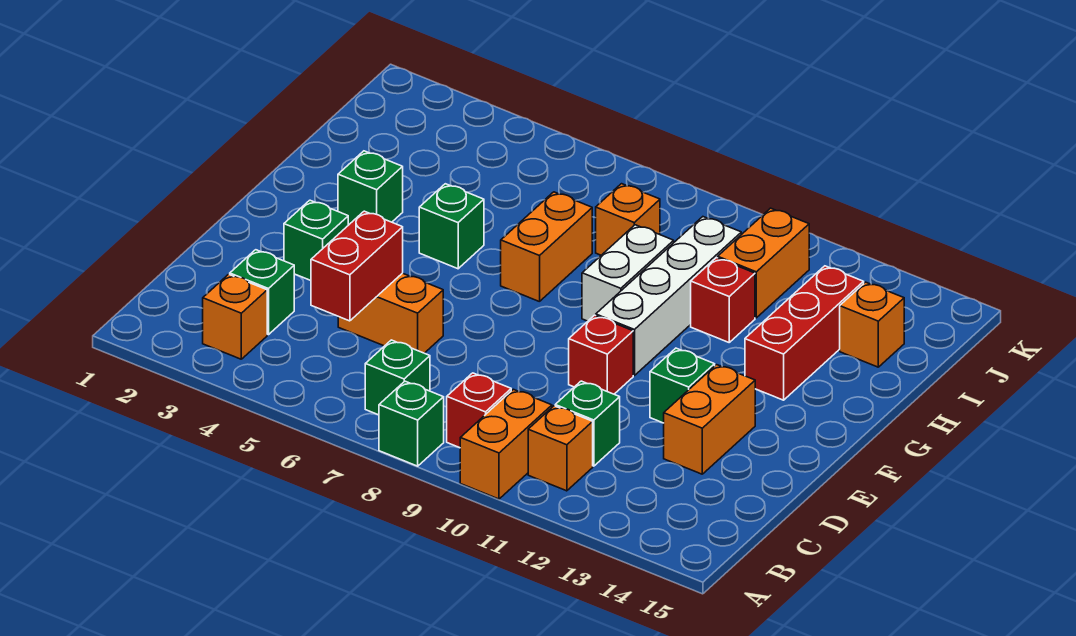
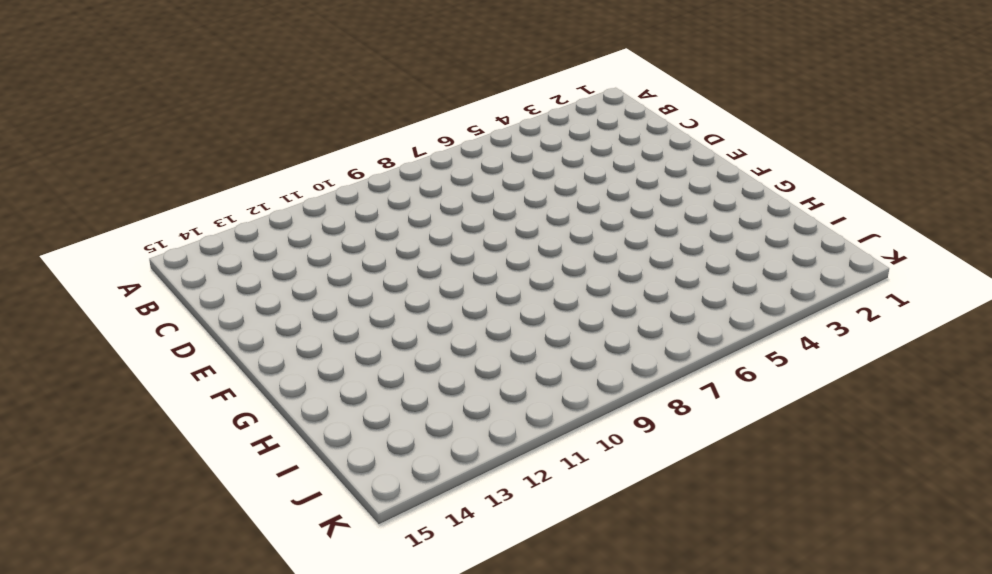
none -> green brick A8 level 1
none -> orange brick A10:B10 level 1
none -> orange brick B3 level 1

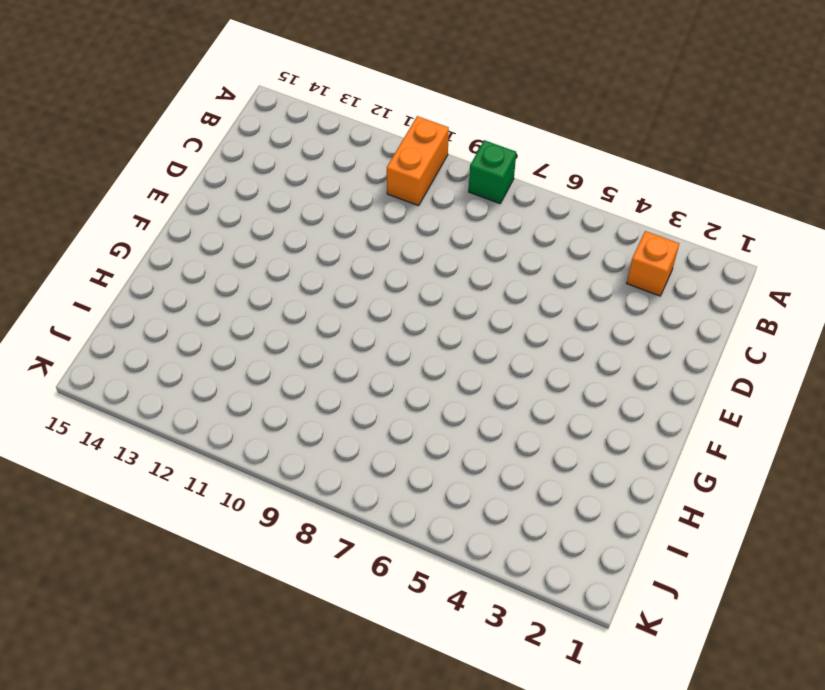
none -> green brick B7 level 1
none -> red brick B9 level 1
none -> orange brick B11 level 1

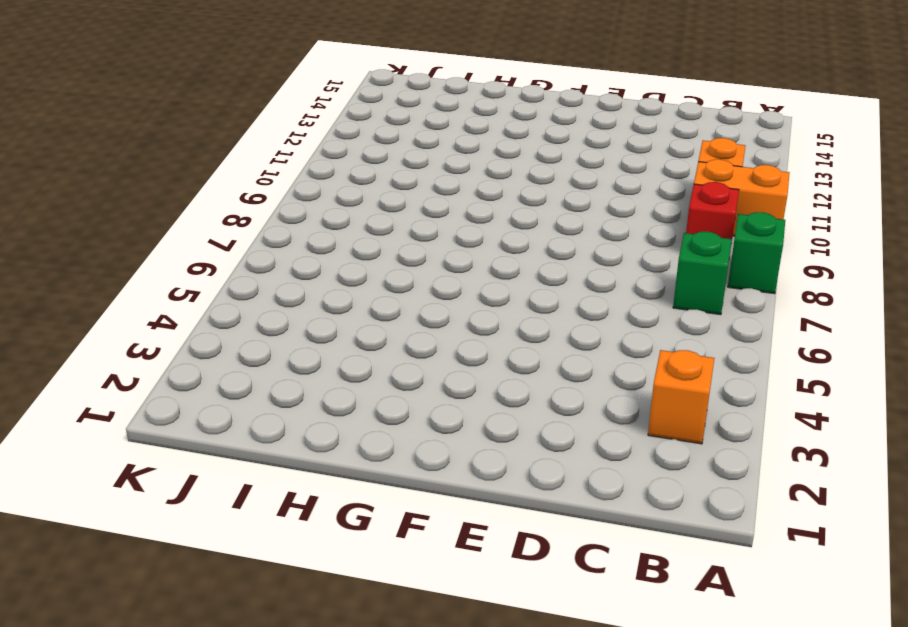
none -> green brick C3 level 1
none -> green brick C11 level 1
none -> orange brick D5:D6 level 1

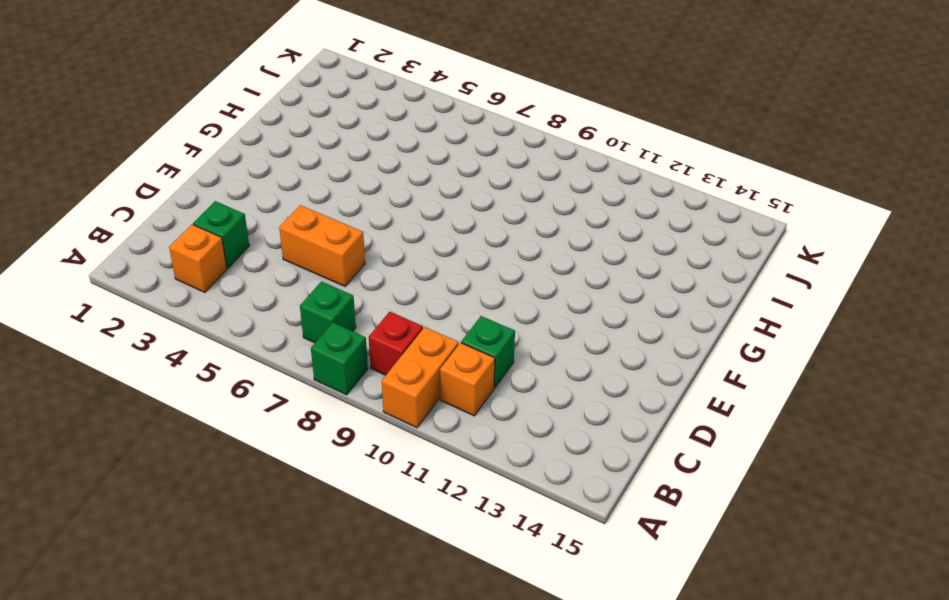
none -> orange brick D13:E13 level 1
none -> green brick E3 level 1
none -> red brick E10 level 1

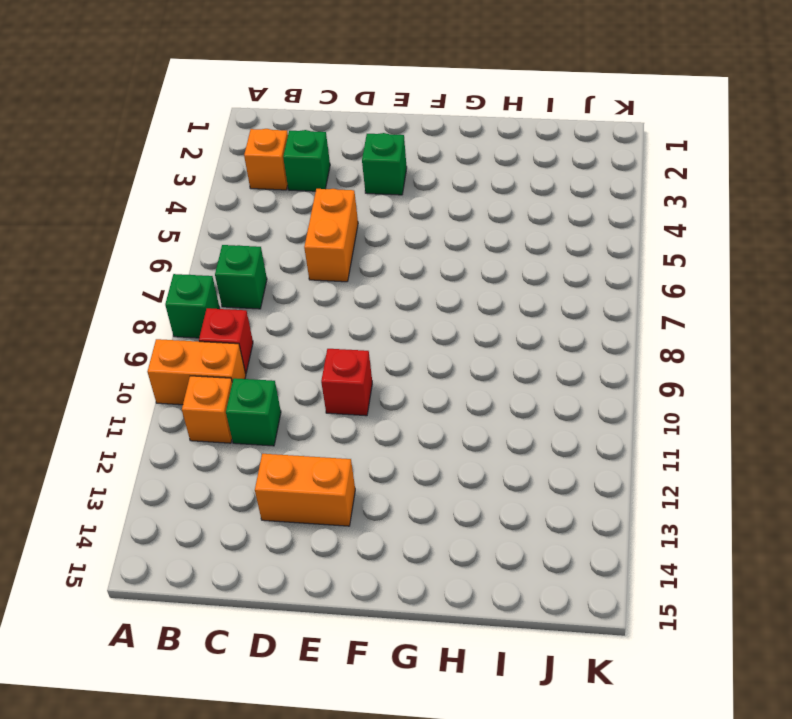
none -> green brick E12 level 1
none -> white brick F10:I10 level 1
none -> green brick G3 level 1

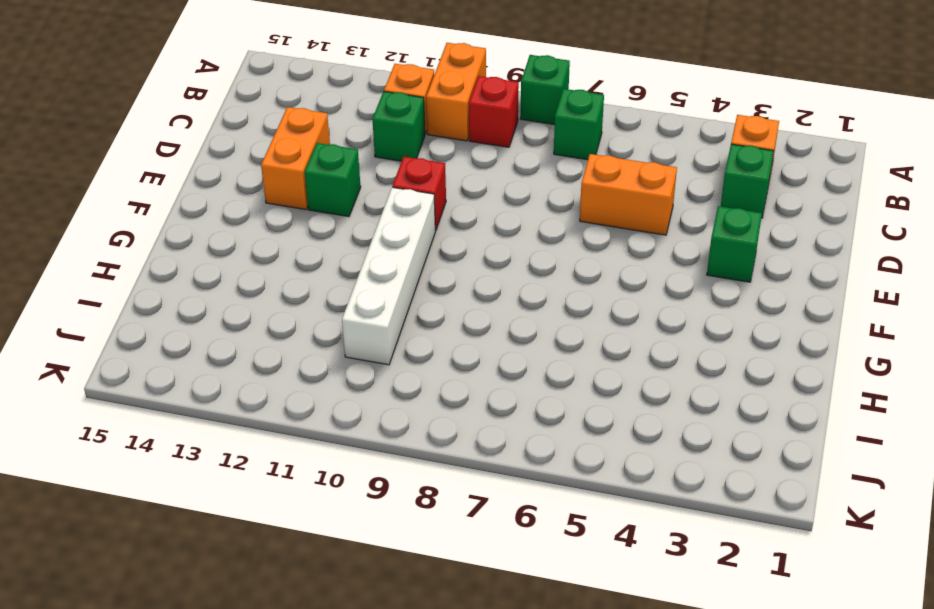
none -> green brick G3 level 1
none -> green brick G5 level 1
none -> orange brick G7:H7 level 1

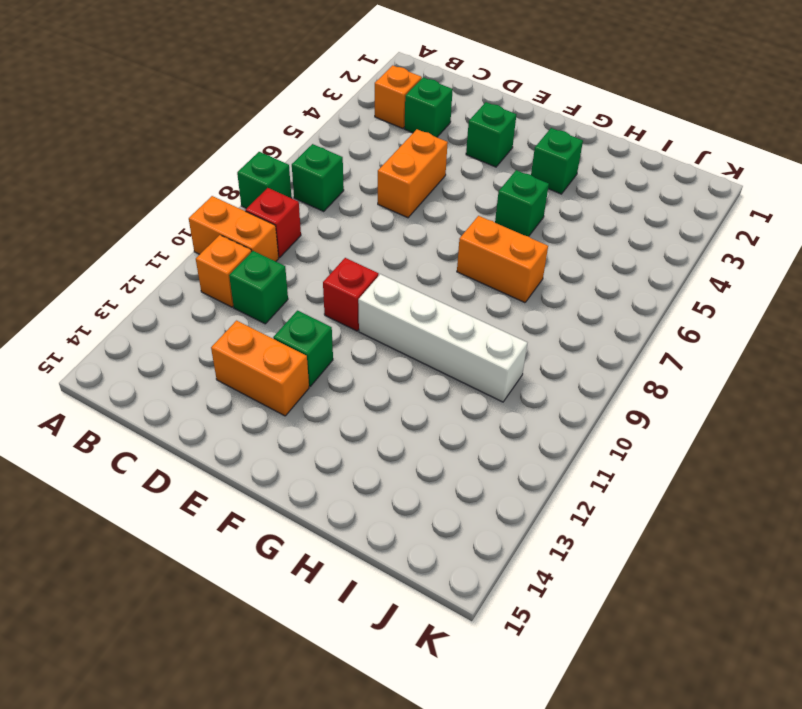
none -> white brick G9:H9 level 1
none -> red brick G13:I13 level 1
none -> red brick H11 level 1

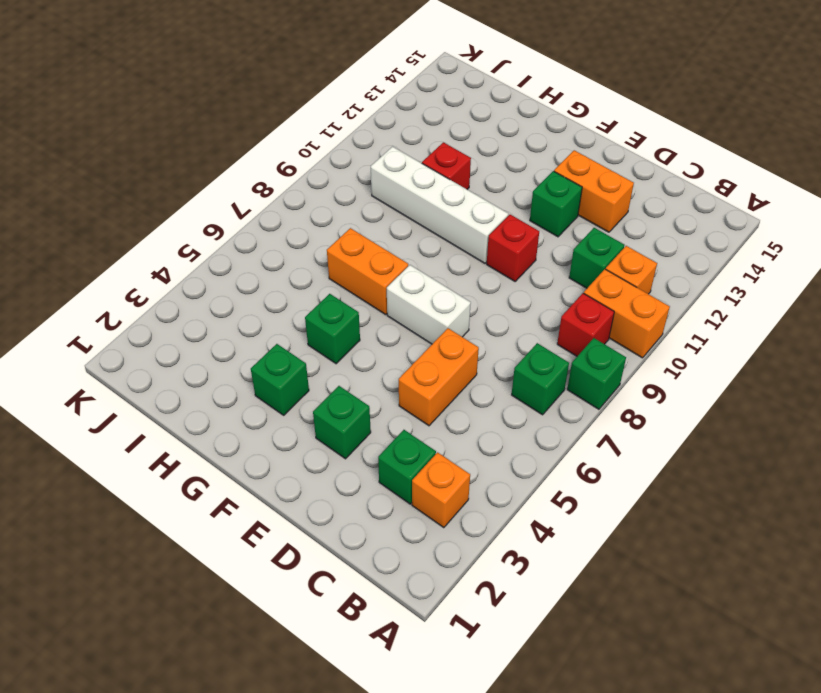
white brick E7:F7 level 1 -> white brick G9:H9 level 1
none -> red brick G13:I13 level 1
none -> orange brick I8 level 1
none -> orange brick I11:J11 level 1

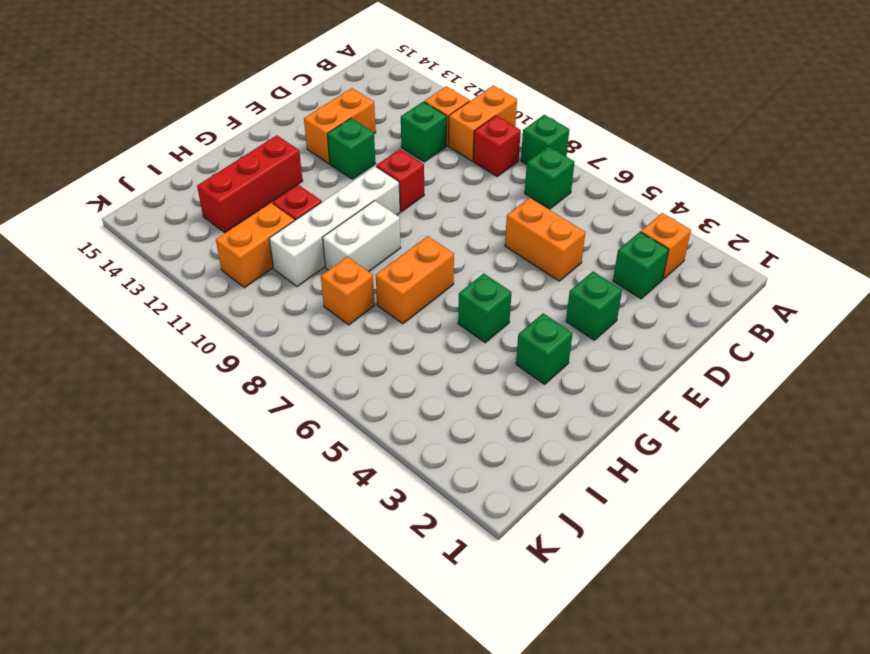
none -> orange brick I14 level 1
none -> red brick C5:D5 level 2

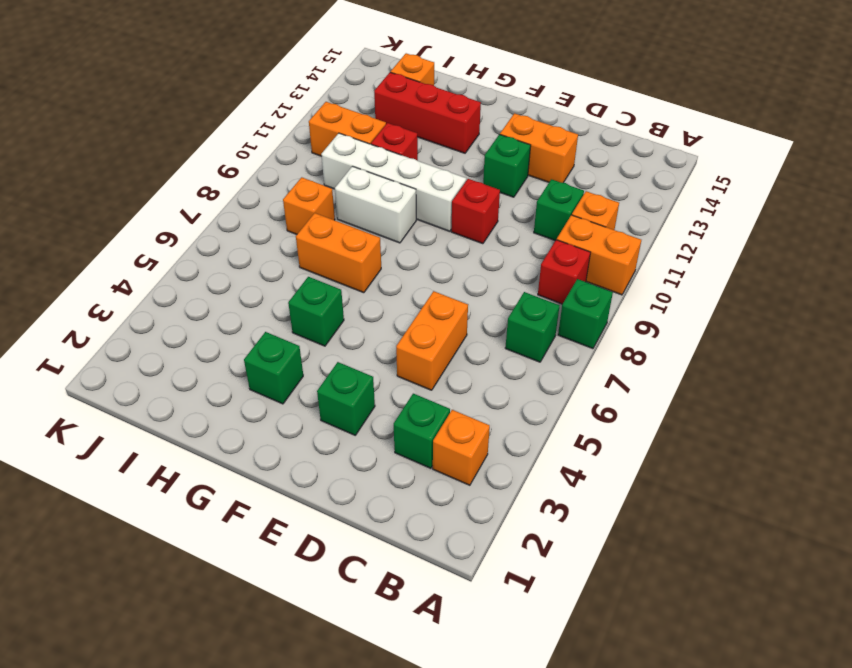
none -> red brick C5:D5 level 2

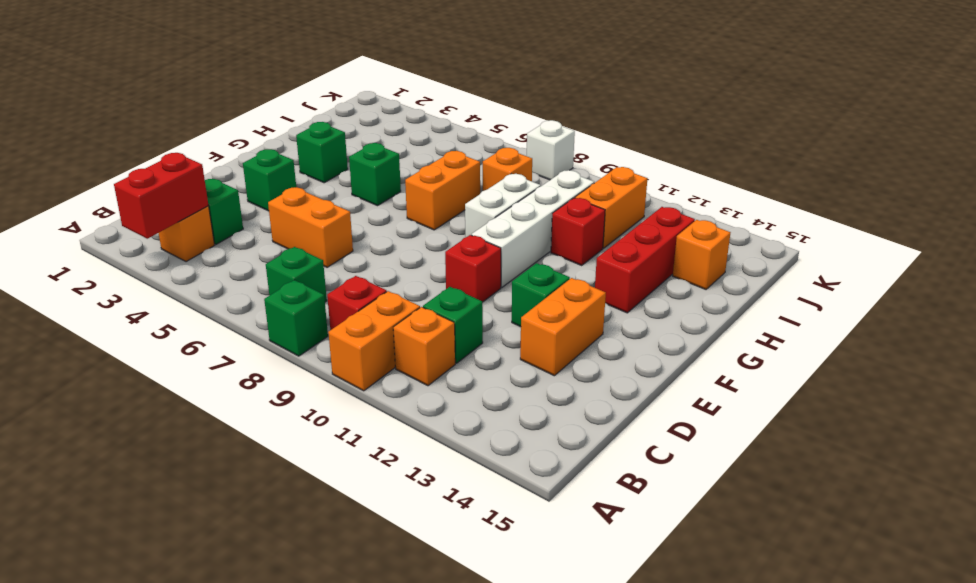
red brick A3:B3 level 2 -> red brick C5:D5 level 2
white brick K8 level 1 -> none

